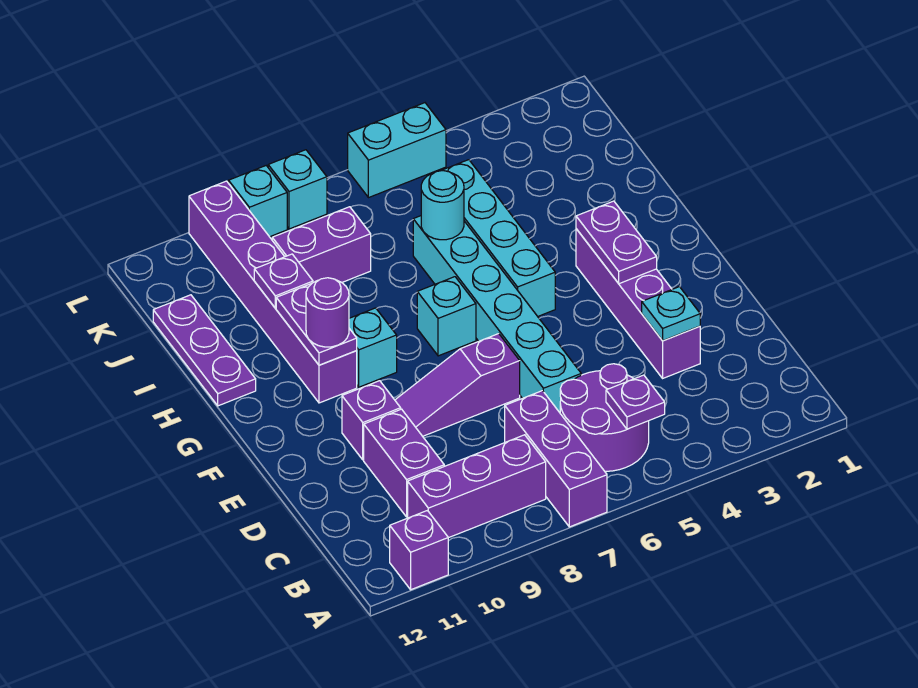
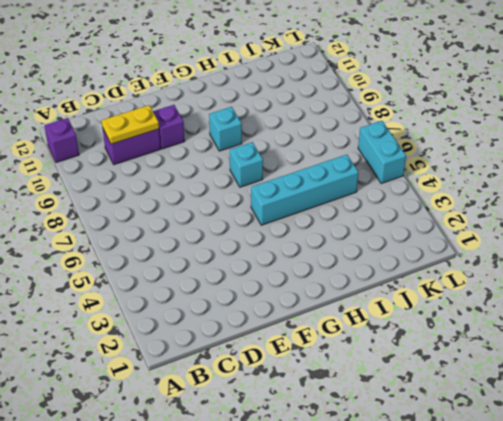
yellow plate C10:D10 level 2 -> none
none -> purple brick A7:C7 level 1
none -> purple round brick B5:C6 level 1
none -> purple brick B8:B10 level 1

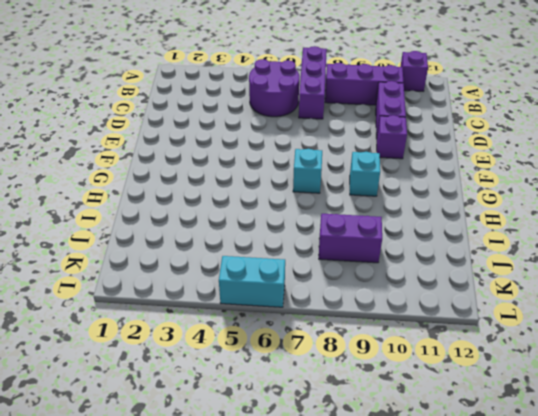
none -> purple brick D3:G3 level 1
none -> cyan brick D6:I6 level 1
none -> purple slope E7:E9 level 1 top 7

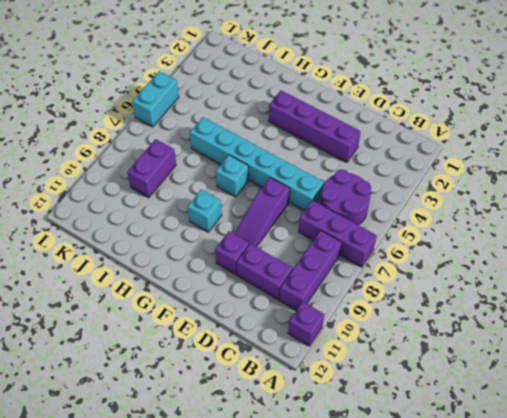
none -> cyan brick G5:J5 level 1
none -> purple brick G10:L10 level 1
none -> purple plate H12:J12 level 1

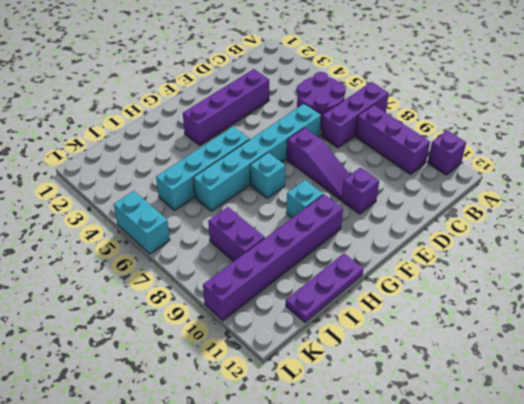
none -> purple brick C10:D10 level 1
none -> cyan brick L8 level 1
none -> cyan brick L9 level 1

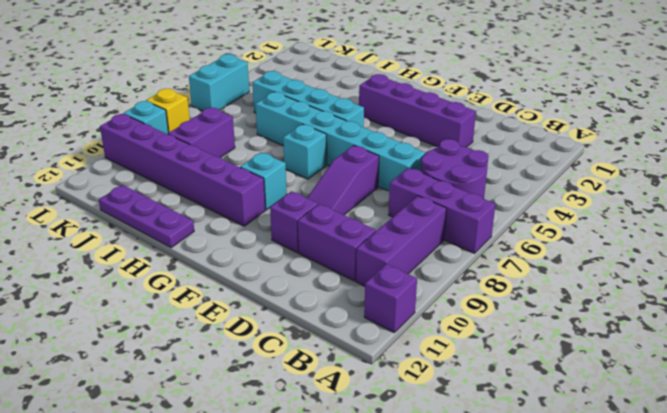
yellow brick L8 level 1 -> cyan brick L8 level 1
none -> purple plate B5 level 2
none -> cyan plate D3 level 2
none -> purple plate F3:G3 level 2

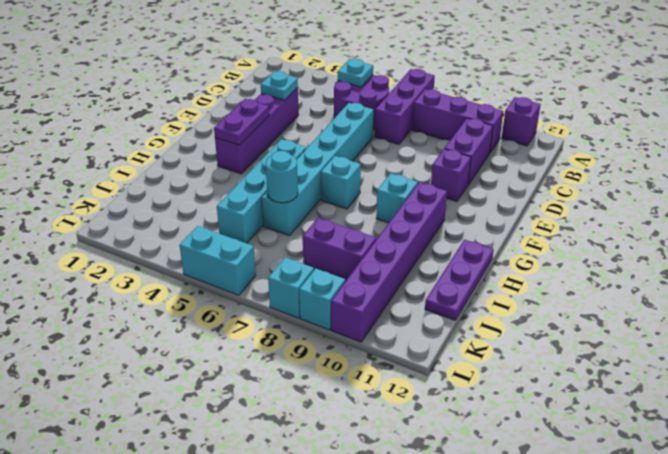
cyan plate B5 level 2 -> purple plate B5 level 2
none -> purple slope E7:E9 level 1 top 7
none -> purple plate G10:H10 level 2
none -> purple plate I10 level 2

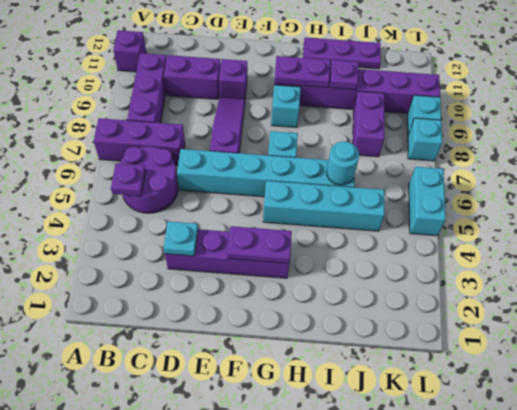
none -> purple round brick G10 level 3

